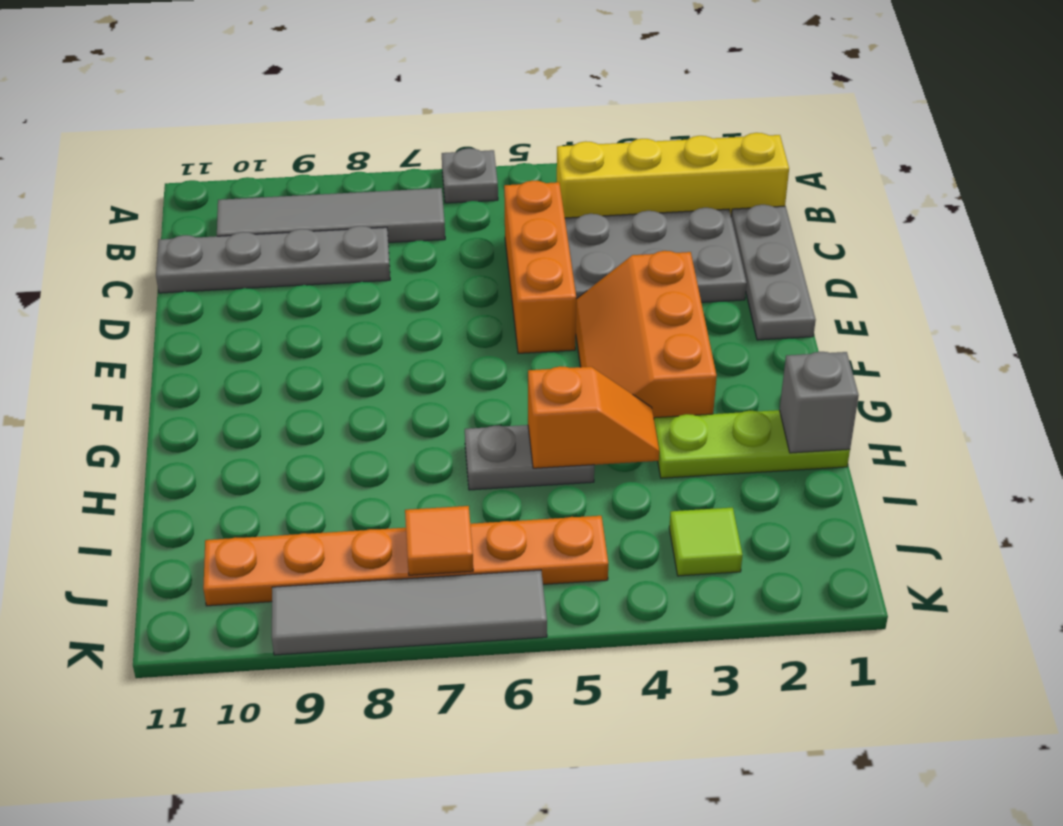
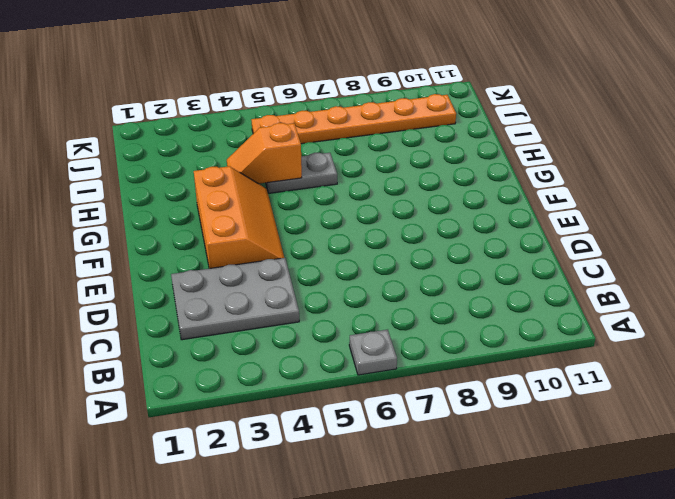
none -> yellow brick B1:B4 level 1
none -> grey tile B7:B10 level 1
none -> grey plate C1:E1 level 1

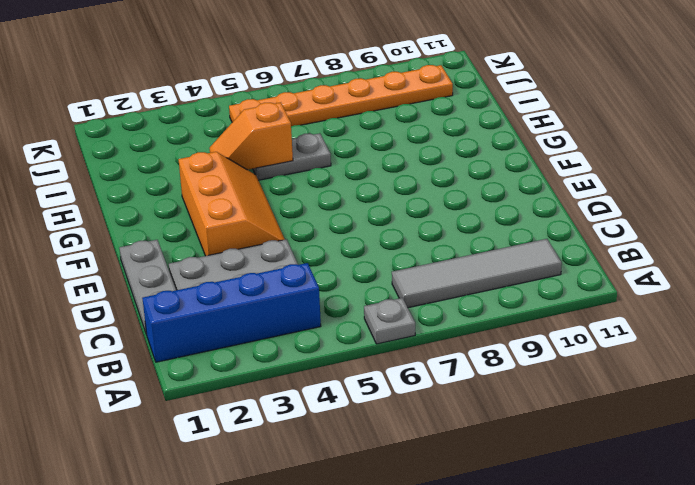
blue brick B1:B4 level 1 -> yellow brick B1:B4 level 1
none -> orange brick C5:E5 level 1
none -> grey plate C8:C11 level 1
none -> lime plate H1:H3 level 1

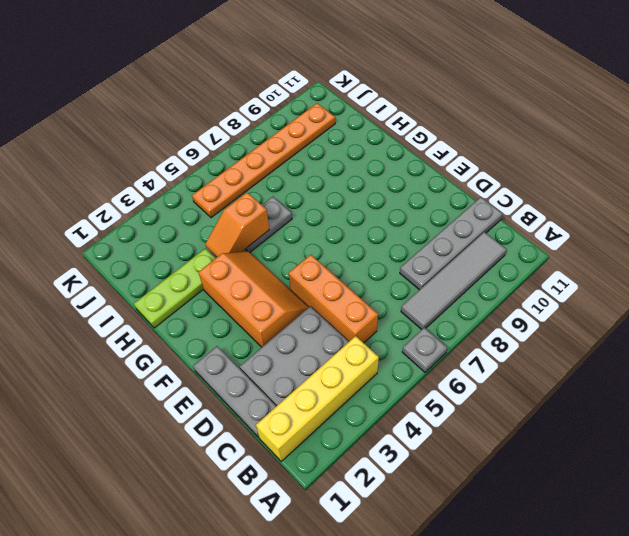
none -> lime tile J3 level 1
none -> grey tile K6:K9 level 1
none -> grey brick H1 level 2

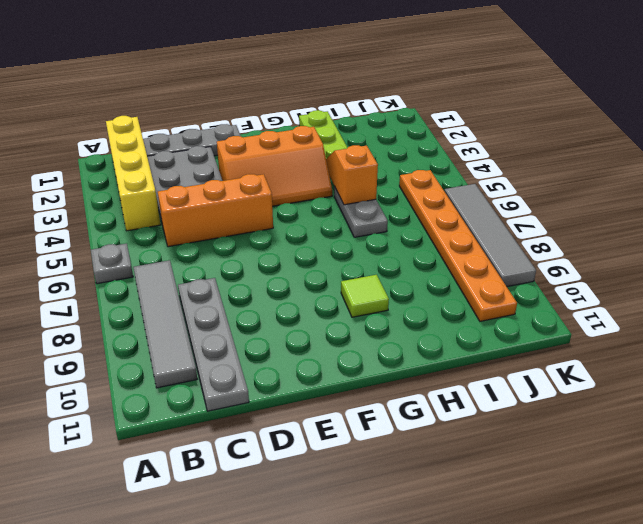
lime tile G9 level 1 -> lime tile J3 level 1
none -> grey brick H1 level 2
none -> orange tile J7 level 2

